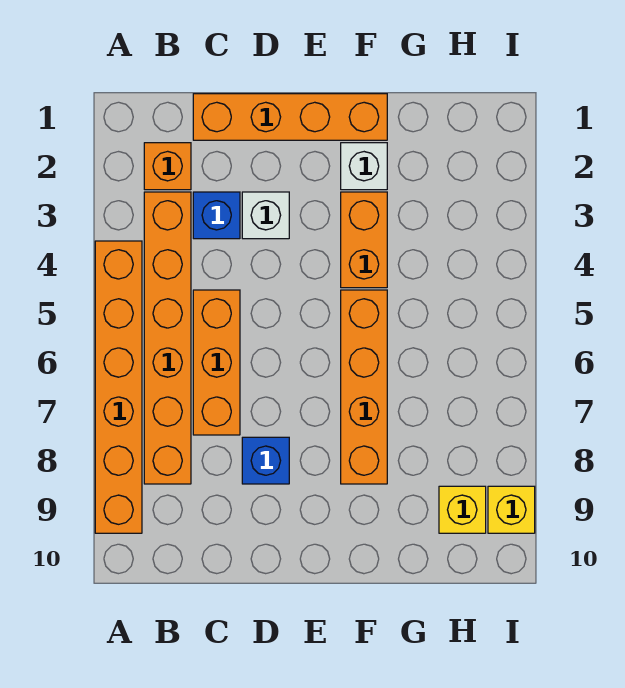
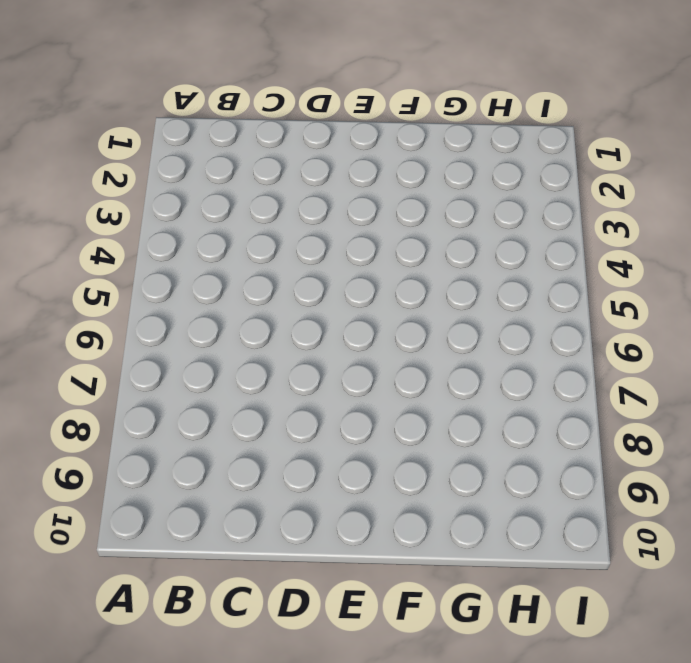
none -> orange brick A4:A9 level 1
none -> orange brick B2 level 1
none -> orange brick B3:B8 level 1

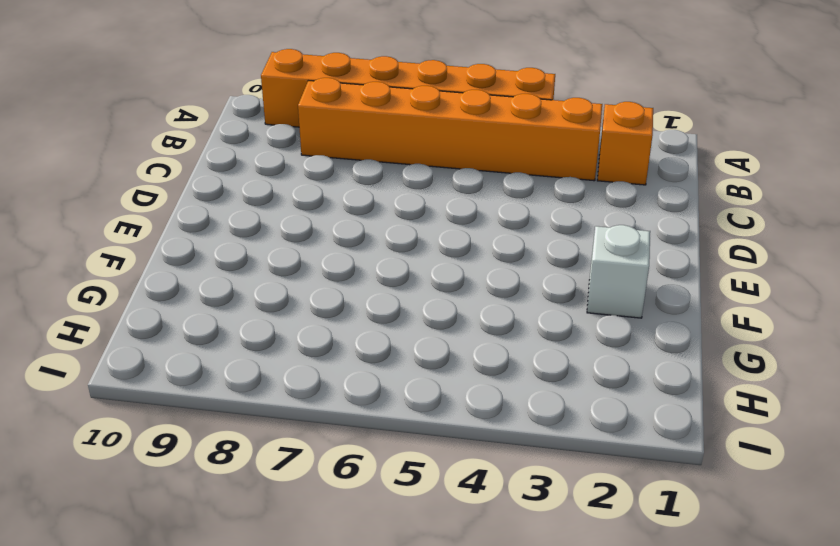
none -> orange brick C1:F1 level 1
none -> blue brick C3 level 1
none -> orange brick C5:C7 level 1

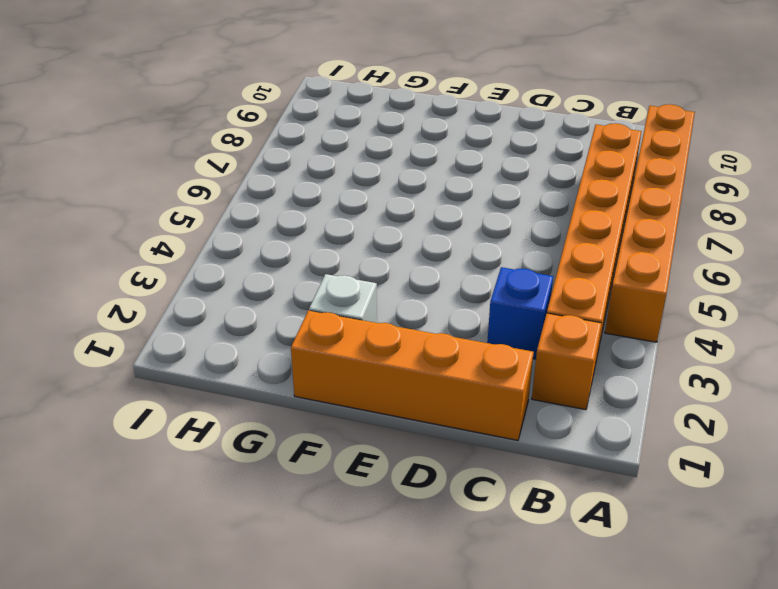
none -> orange brick C5:C7 level 1
none -> white brick D3 level 1
none -> blue brick D8 level 1

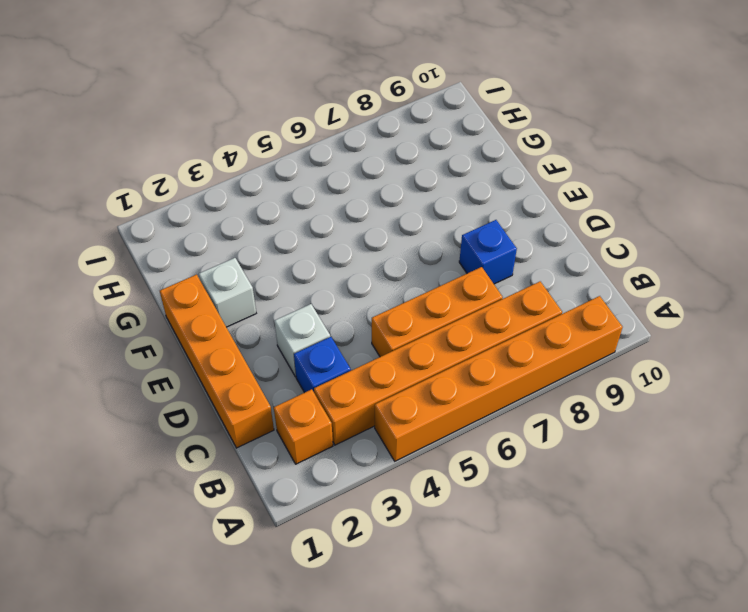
none -> orange brick F3:F4 level 1
none -> orange brick F5:F8 level 1
none -> yellow brick H9 level 1

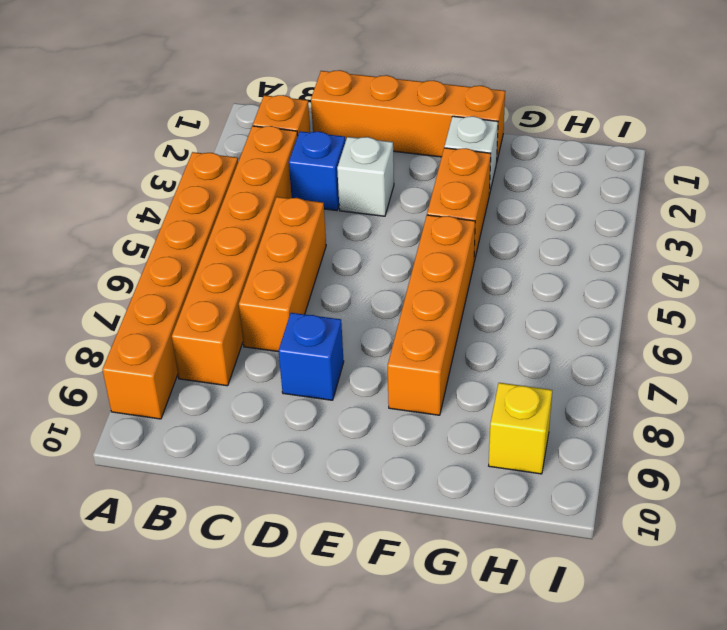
none -> yellow brick I9 level 1

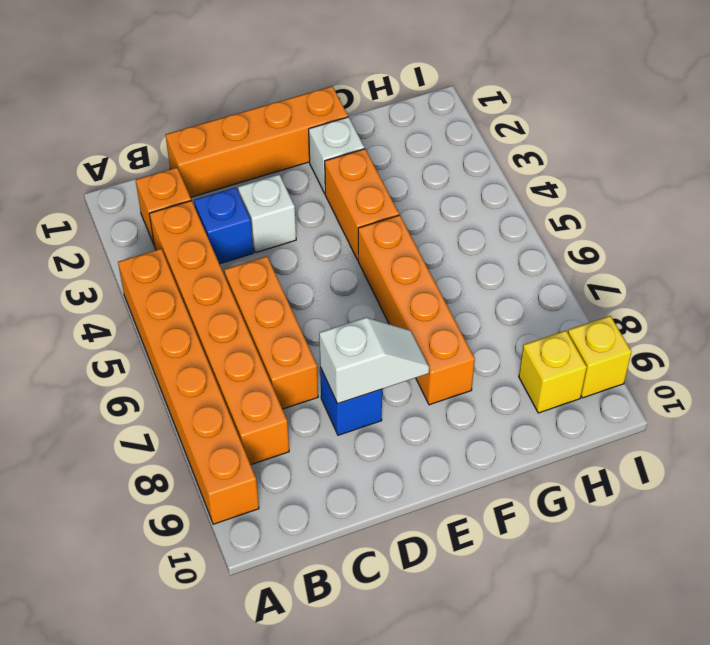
white slope D8:E8 level 2 top D -> none

